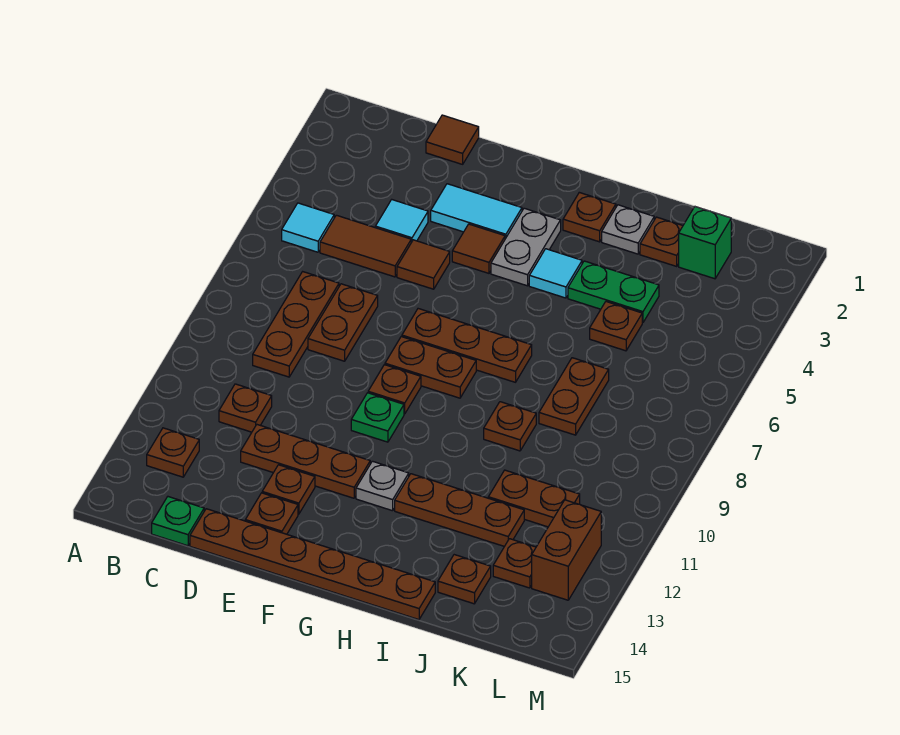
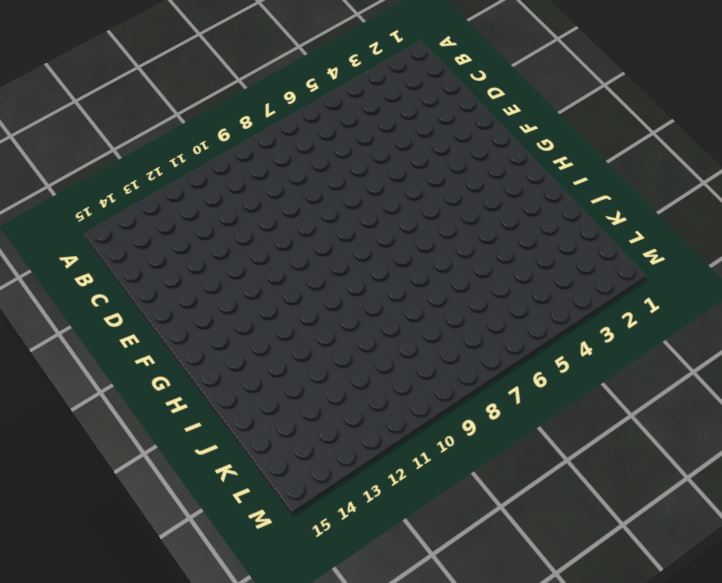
none -> cyan tile B5 level 1
none -> brown plate B13 level 1
none -> brown tile C5:D5 level 1
none -> brown plate C7:C9 level 1

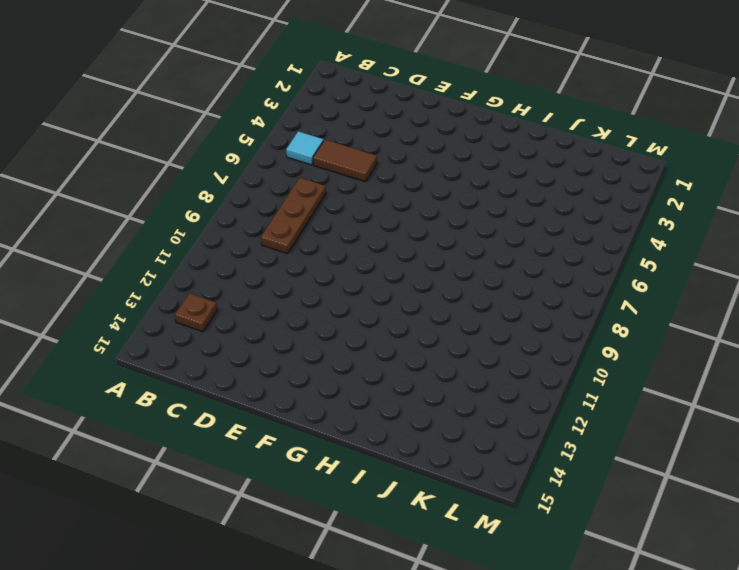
none -> brown plate C11 level 1
none -> green plate C15 level 1
none -> brown tile D1 level 1
none -> cyan tile D4 level 1

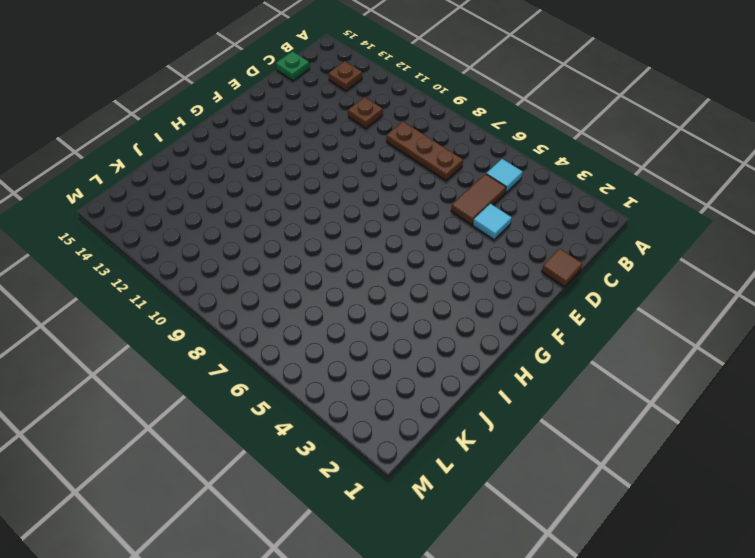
none -> brown plate D7:D8 level 1
none -> brown plate D12:F12 level 1
none -> brown plate D15:I15 level 1
none -> cyan tile E3:F3 level 1

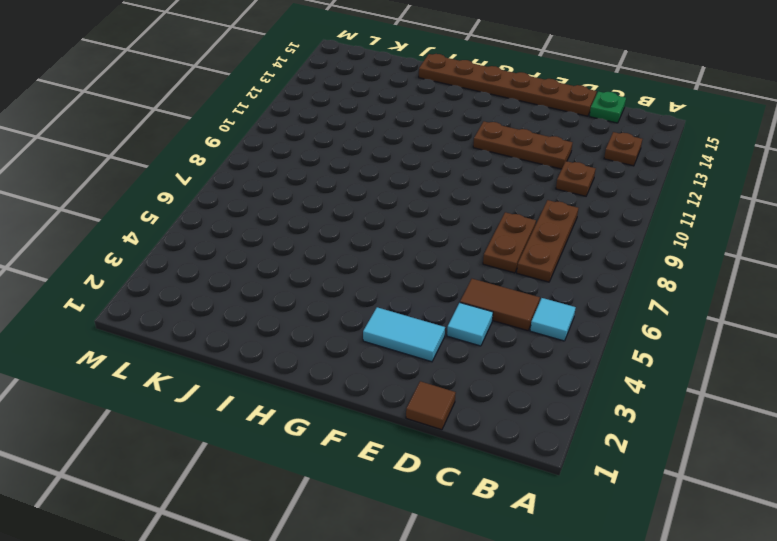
none -> brown tile E5 level 1
none -> brown plate E13 level 1
none -> brown plate E14 level 1
none -> brown tile F4 level 1

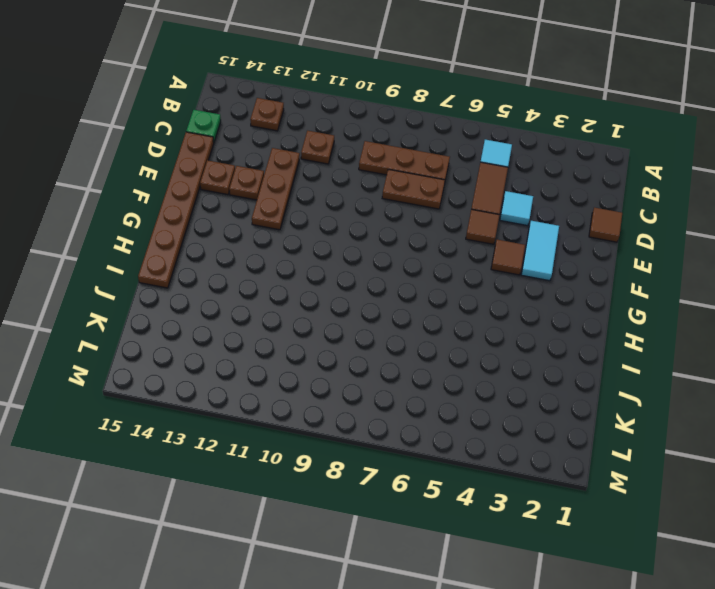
none -> brown plate F7:H7 level 1
none -> brown plate F8:G8 level 1
none -> brown plate F9 level 1
none -> green plate F10 level 1

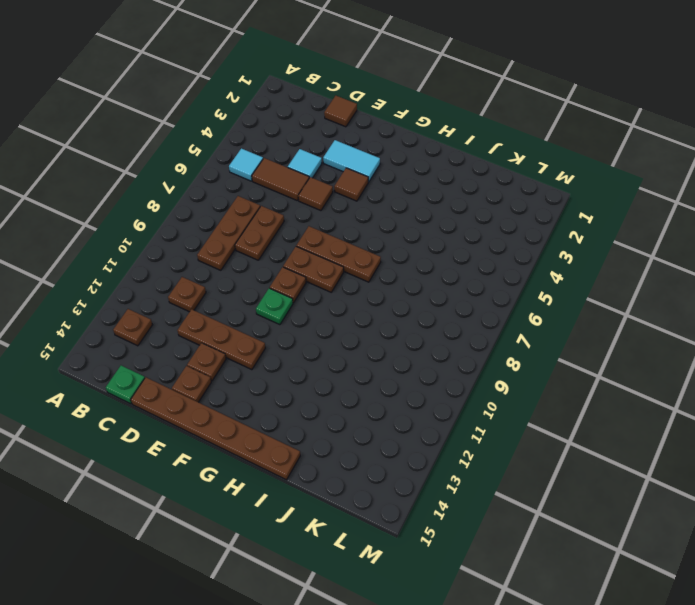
none -> grey plate G3:G4 level 1
none -> grey plate G12 level 1
none -> brown plate H2 level 1
none -> cyan tile H4 level 1

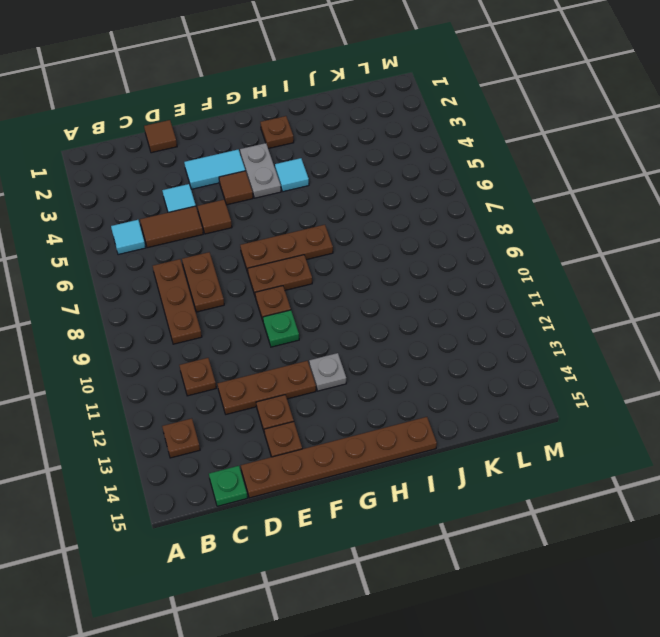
none -> brown plate H12:J12 level 1
none -> grey plate I2 level 1
none -> green plate I4:J4 level 1
none -> brown plate I9 level 1

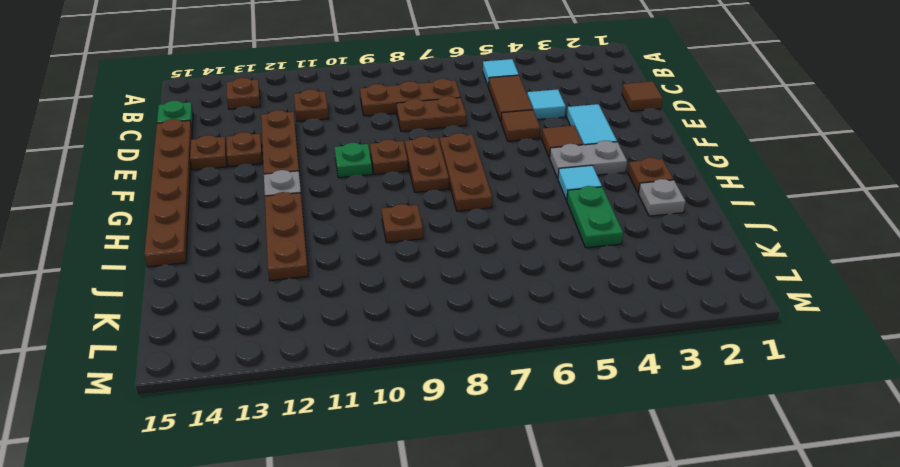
none -> brown plate J2 level 1
none -> brown plate J5 level 1
none -> brown plate J7:J8 level 1
none -> brown plate J11:K11 level 1

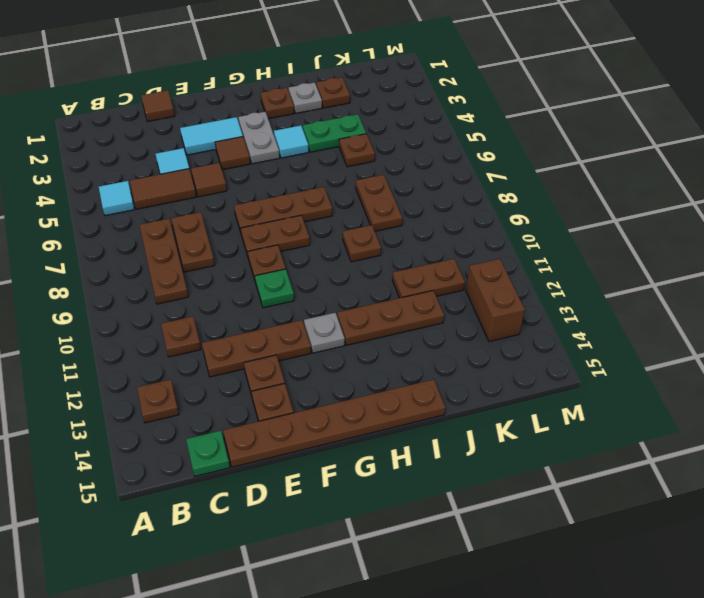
none -> brown plate J14 level 1
none -> green brick K2 level 1
none -> brown plate K13 level 1

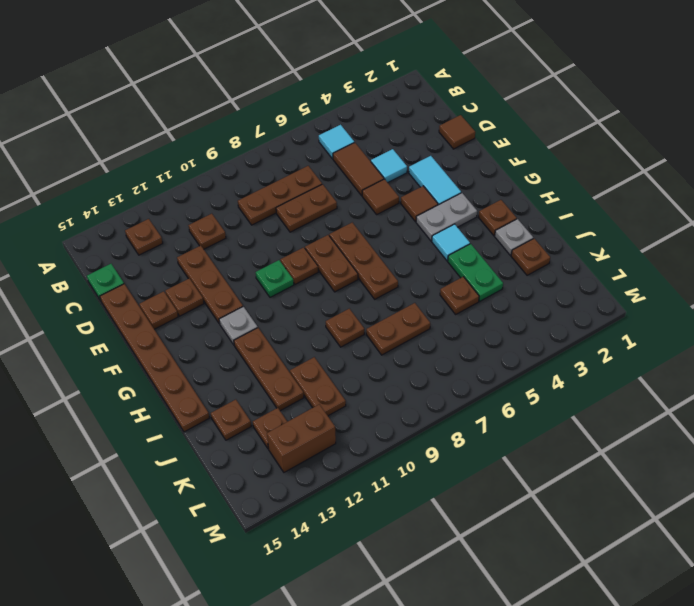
none -> green brick K2 level 1

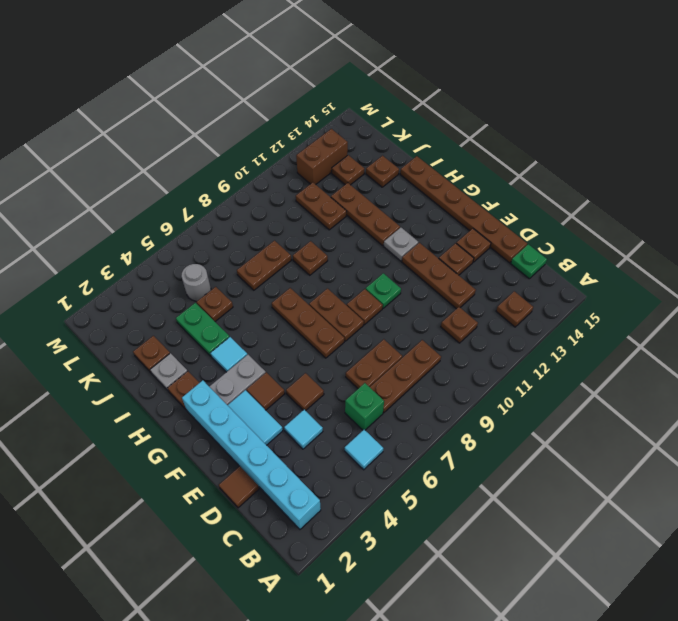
cyan brick B2:G2 level 1 -> none
green brick C6 level 1 -> green brick K2 level 1
grey round brick K5 level 1 -> none
none -> brown tile C5:D5 level 1

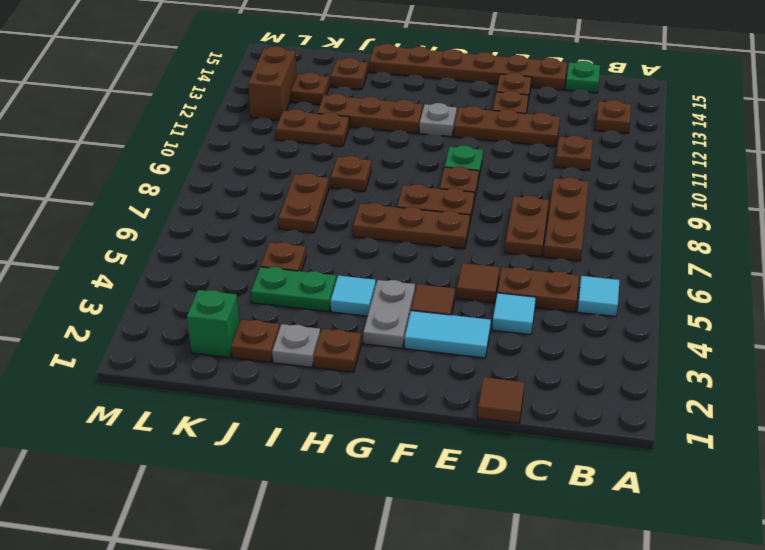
brown plate C5:D5 level 1 -> brown tile C5:D5 level 1

